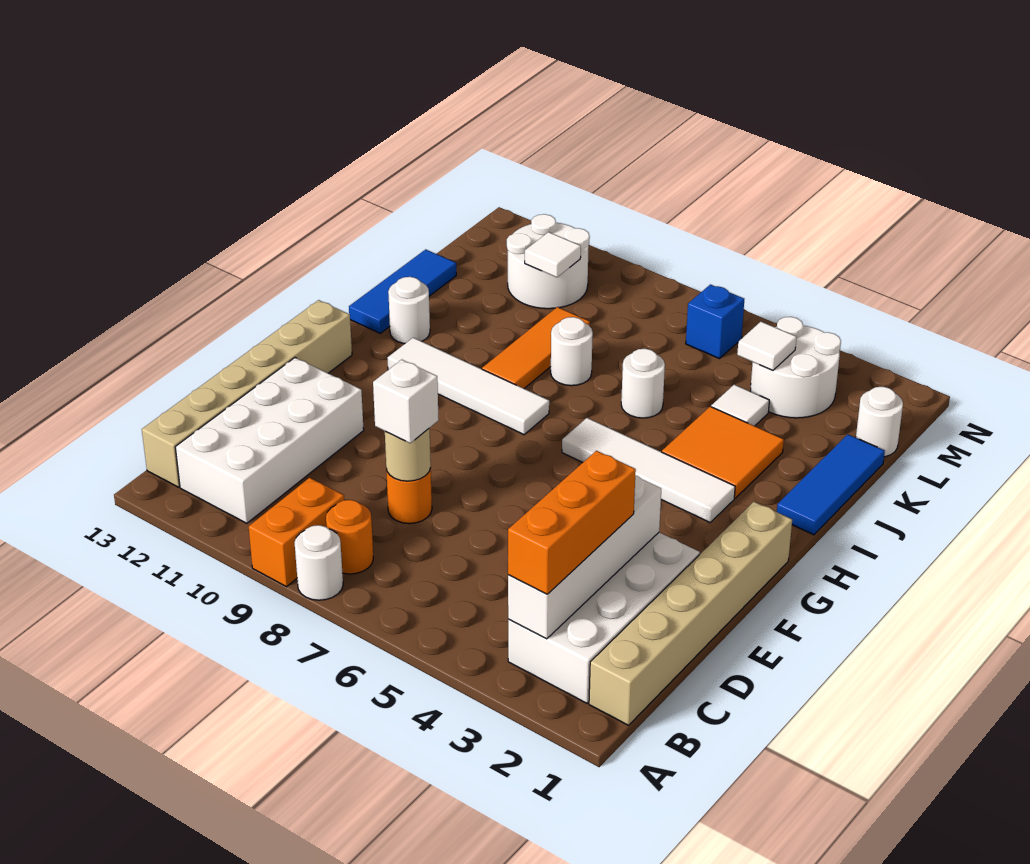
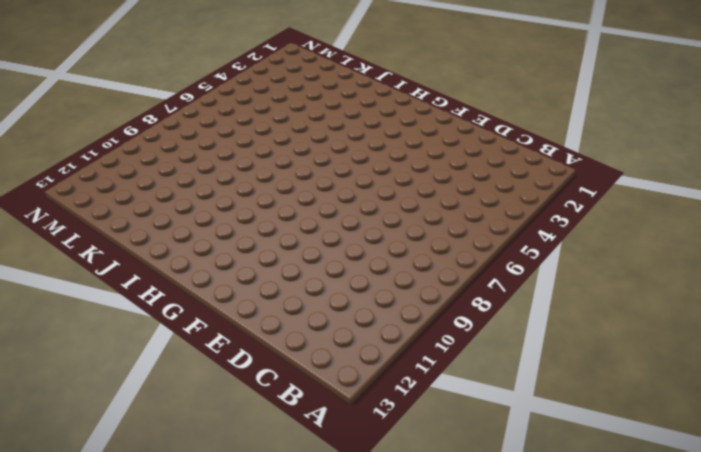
none -> white round brick A8 level 1
none -> orange brick A9:B9 level 1
none -> tan brick B1:G1 level 1

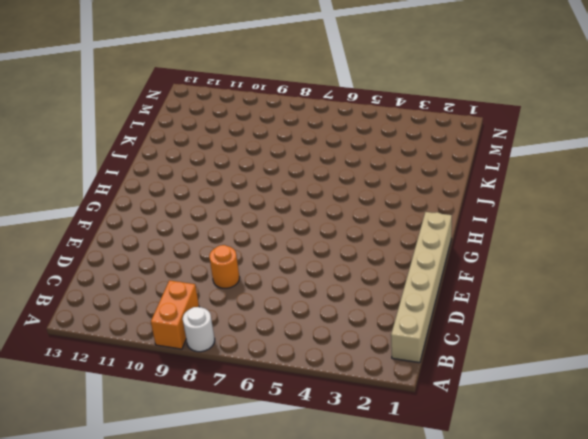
none -> white brick B2:E3 level 1
none -> orange round brick B8 level 1
none -> white brick B11:E12 level 1

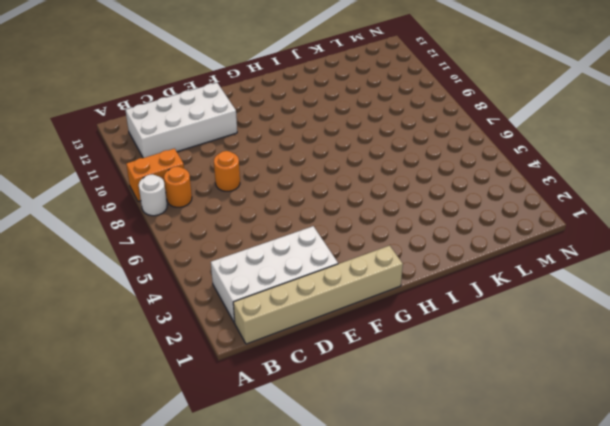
none -> tan brick B13:G13 level 1
none -> white tile H3:H6 level 1
none -> white tile H8:H11 level 1

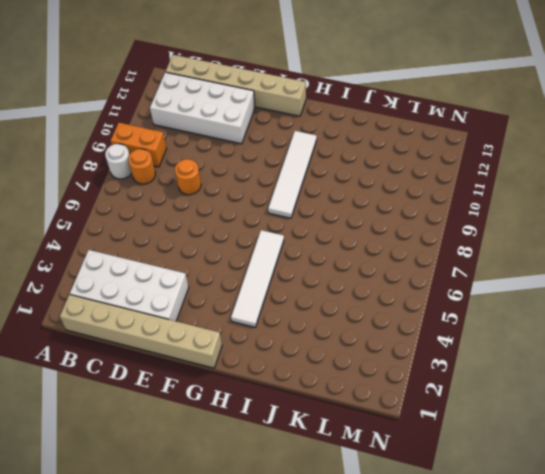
none -> blue tile I1:K1 level 1
none -> orange tile I3:J4 level 1
none -> orange tile I9:K9 level 1

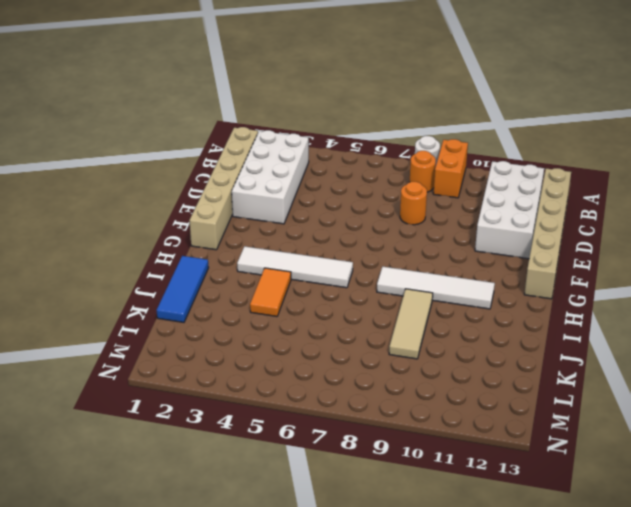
orange tile I4:J4 level 1 -> orange tile I3:J4 level 1
tan tile I9:K9 level 1 -> orange tile I9:K9 level 1
none -> white round brick I12 level 1
none -> blue tile I13:K13 level 1
none -> white round brick J6 level 1

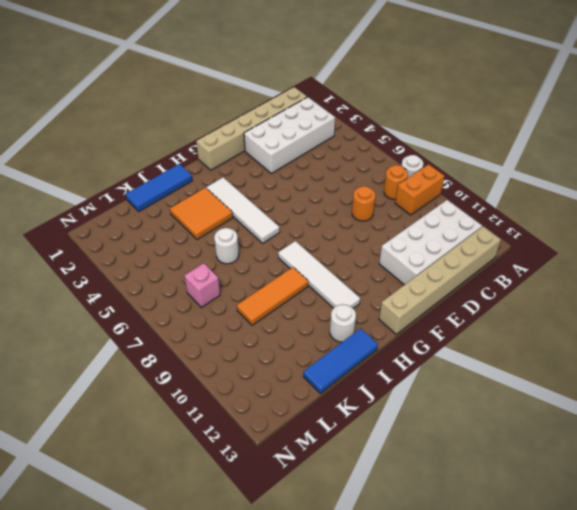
pink brick L7 level 1 -> none
none -> white round brick J8 level 1
none -> white tile K4 level 1
none -> white round brick L1 level 1

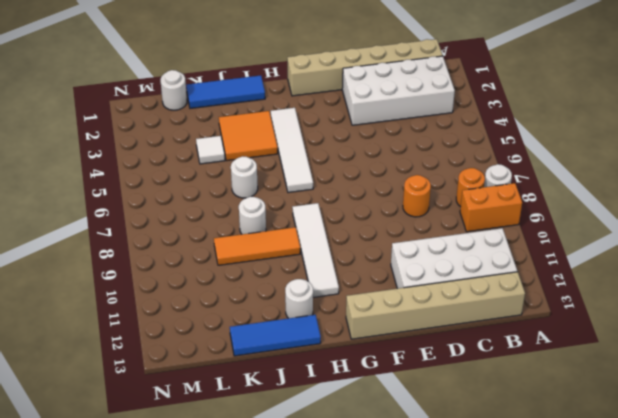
none -> white round brick L3:M4 level 1
none -> white round brick L10:M11 level 1
none -> blue brick M6 level 1

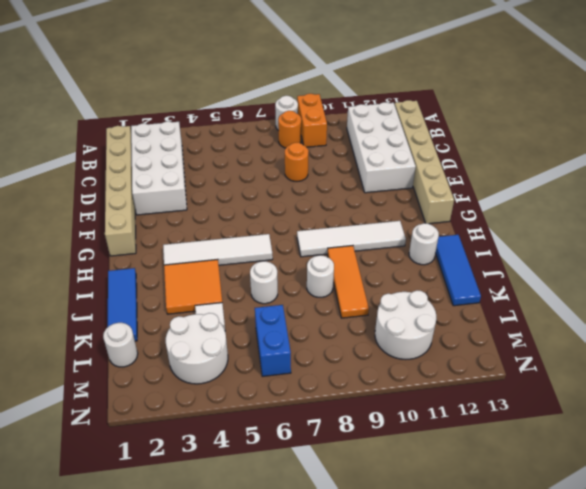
blue brick L6:M6 level 1 -> blue brick M6 level 1
none -> white brick B3:E3 level 2
none -> tan round brick D8 level 2
none -> white tile L4 level 2

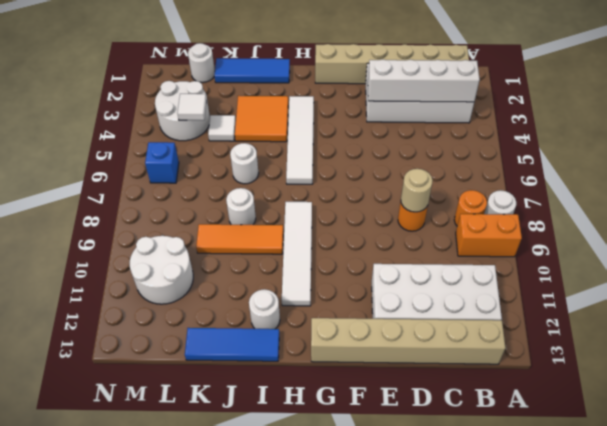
none -> white tile L10 level 2
none -> orange brick B3:D3 level 3
none -> white brick D8 level 3

